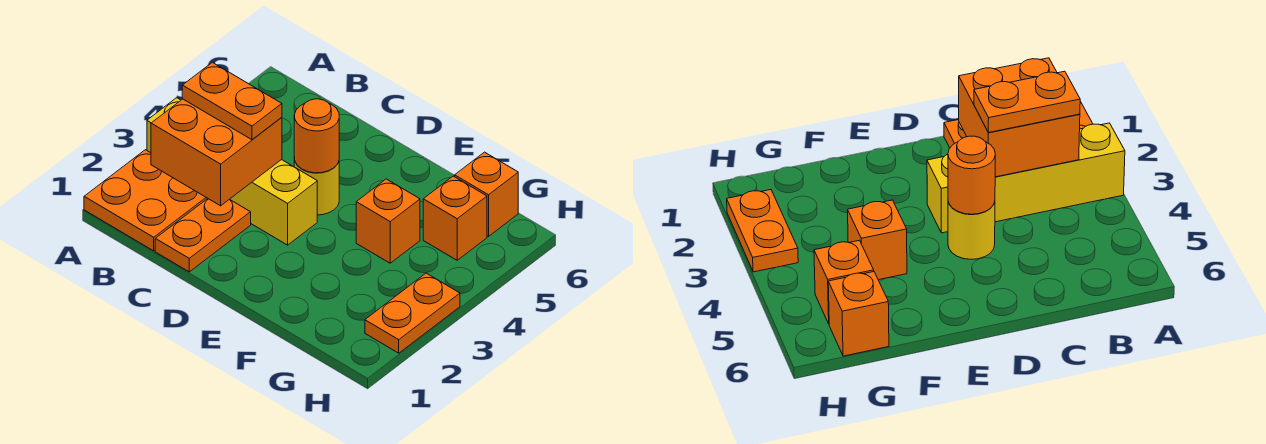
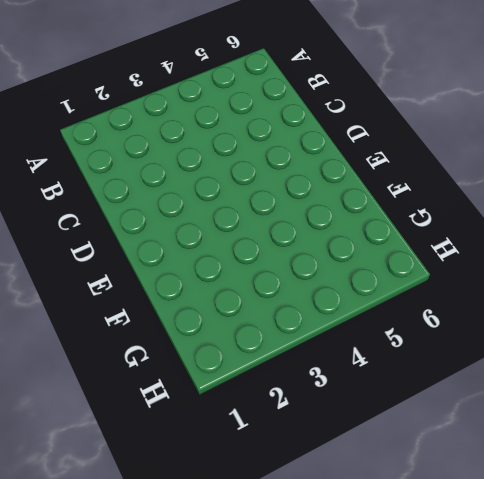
none -> orange plate A1:B2 level 1
none -> yellow brick A3:D3 level 1

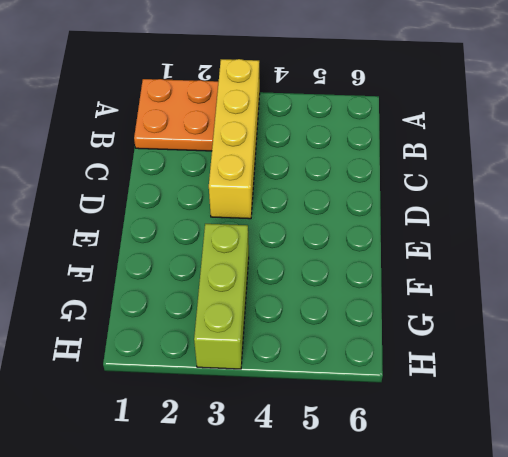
lime brick F3:H3 level 1 -> orange plate H2:H3 level 1
none -> orange plate C1:C2 level 1
none -> yellow round brick D4 level 1

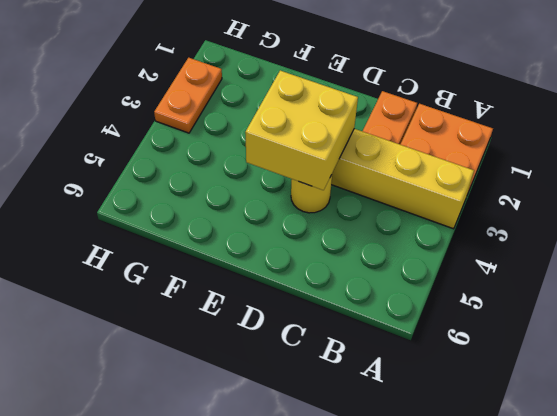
yellow brick D3:E4 level 2 -> orange round brick D4 level 2
none -> orange brick F4 level 1
none -> orange brick G5 level 1

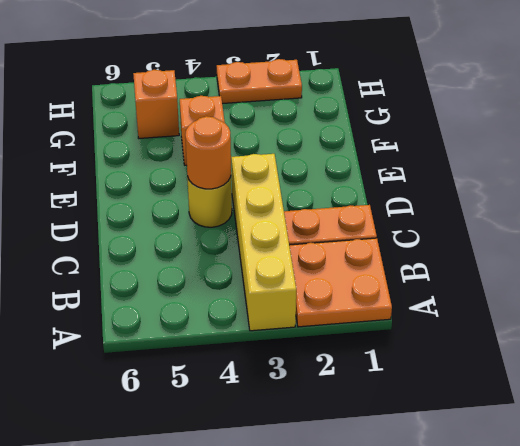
none -> orange brick G6 level 1
none -> orange brick B2:C3 level 2

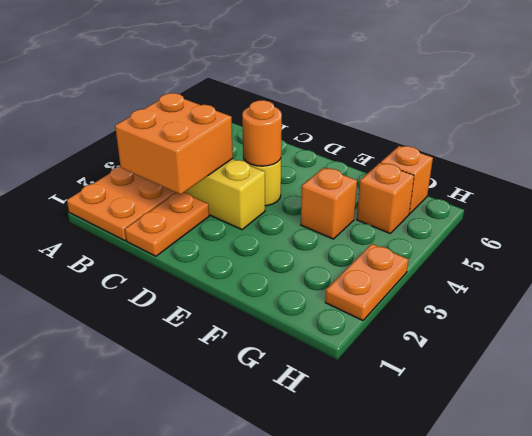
none -> orange plate B3:C3 level 3

